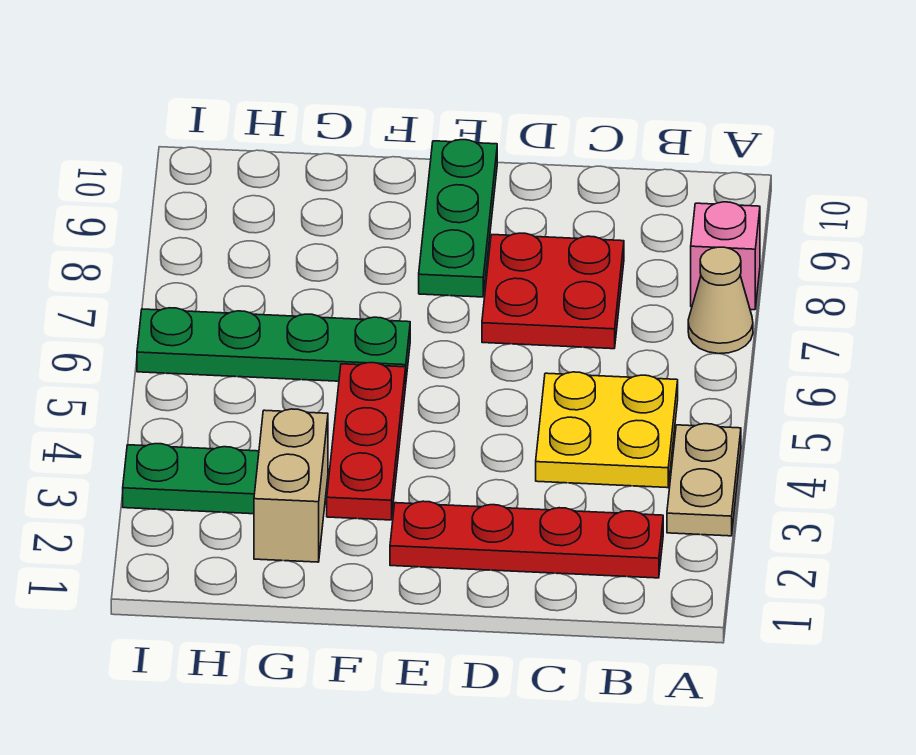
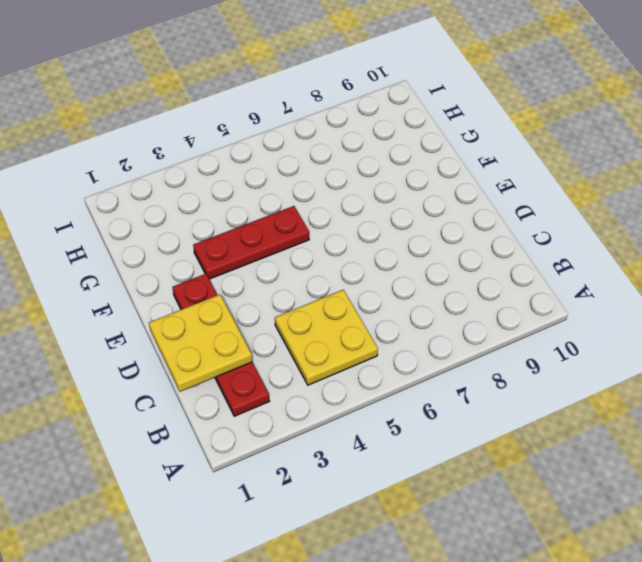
yellow plate C1:D2 level 2 -> none
none -> tan plate A3:A4 level 1
none -> tan cone A7 level 1

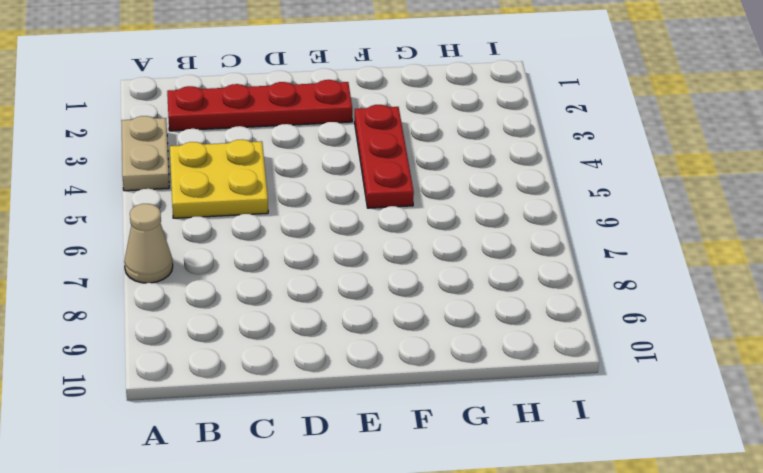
none -> pink brick A8 level 1
none -> red plate C7:D8 level 1

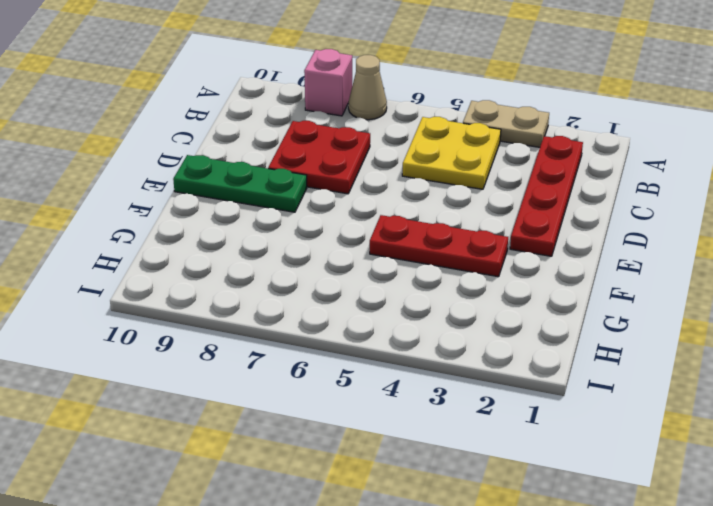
none -> green plate F6:I6 level 1
none -> tan brick G2:G3 level 1

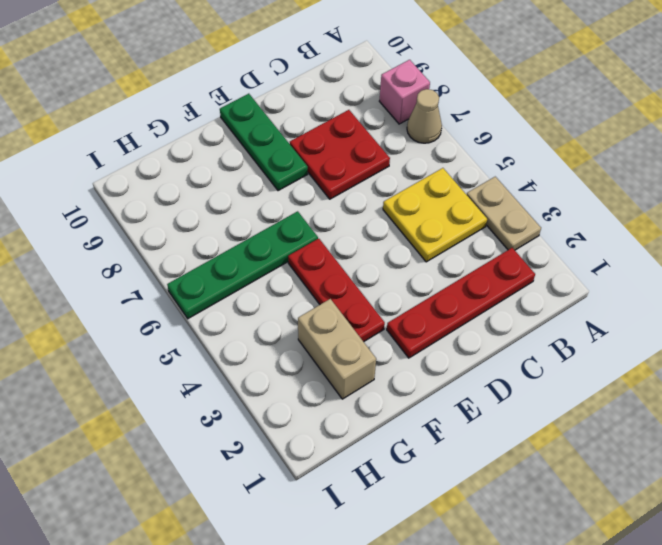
none -> green plate H3:I3 level 1

